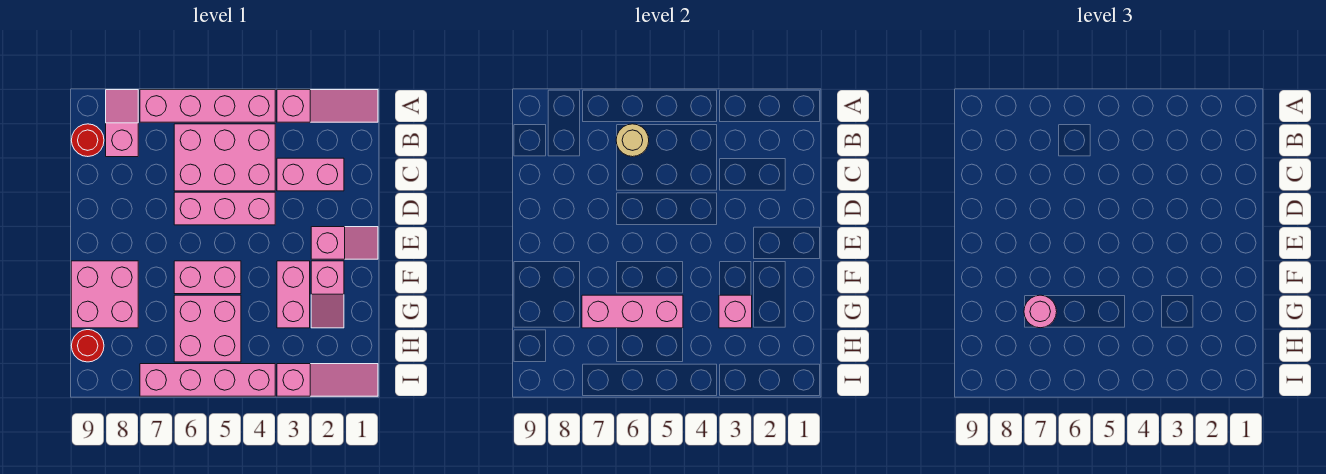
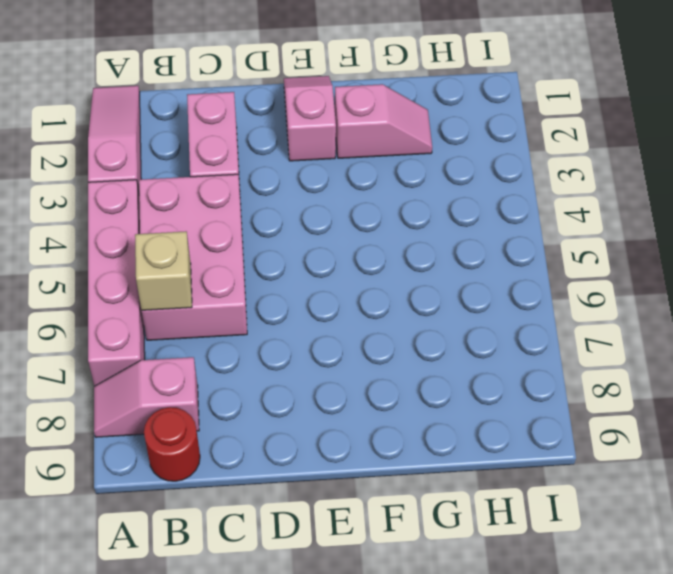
tan brick B6 level 2 -> tan round brick B6 level 2
none -> pink brick D4:D6 level 1
none -> pink brick F3:G3 level 1
none -> pink brick F5:F6 level 1

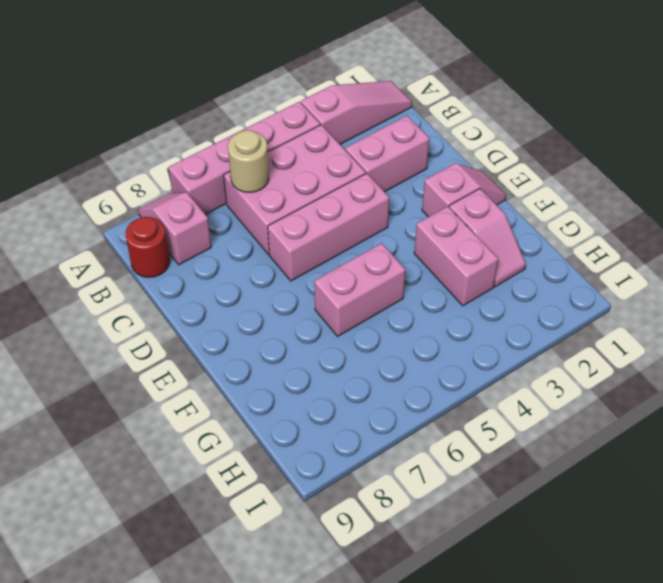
none -> pink brick F8:G9 level 1
none -> pink brick G5:H6 level 1
none -> red round brick H9 level 1

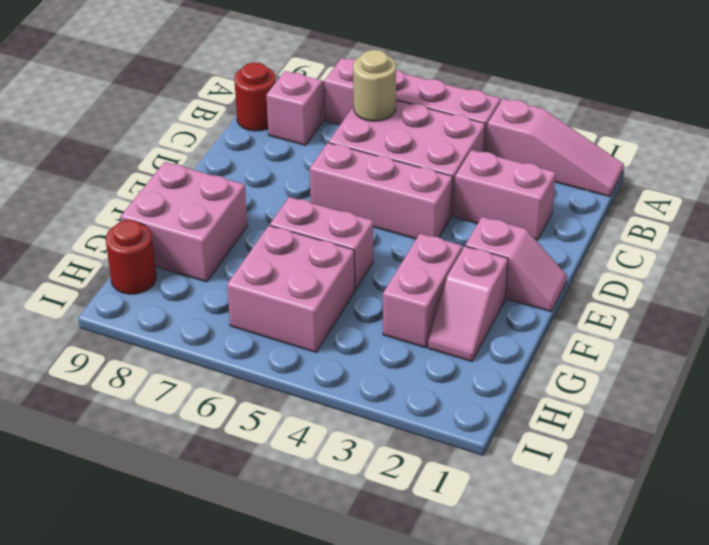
none -> pink slope I1:I3 level 1 top 3
none -> pink brick I4:I7 level 1
none -> pink brick G3 level 2

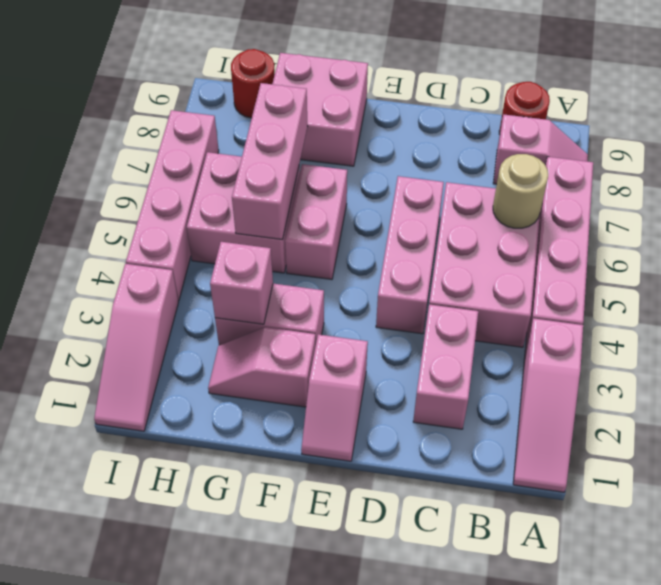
none -> pink round brick G7 level 3

